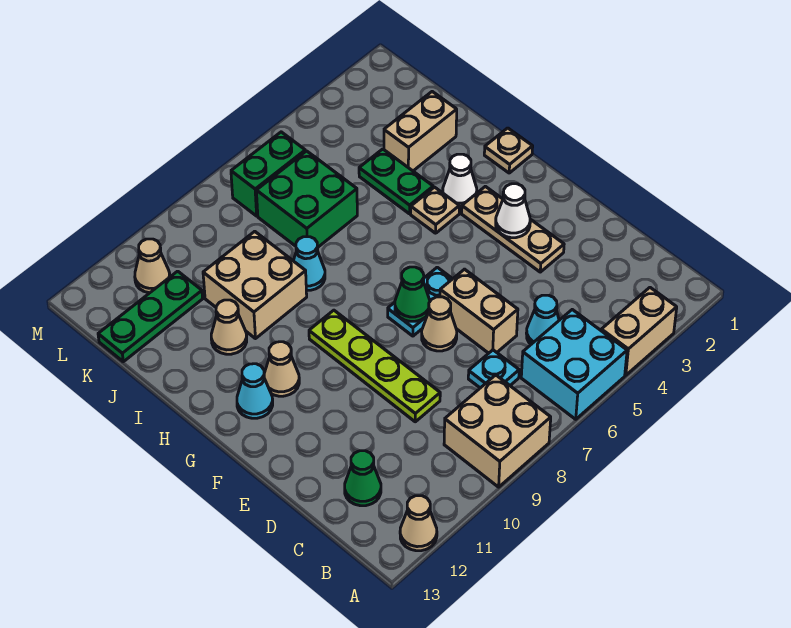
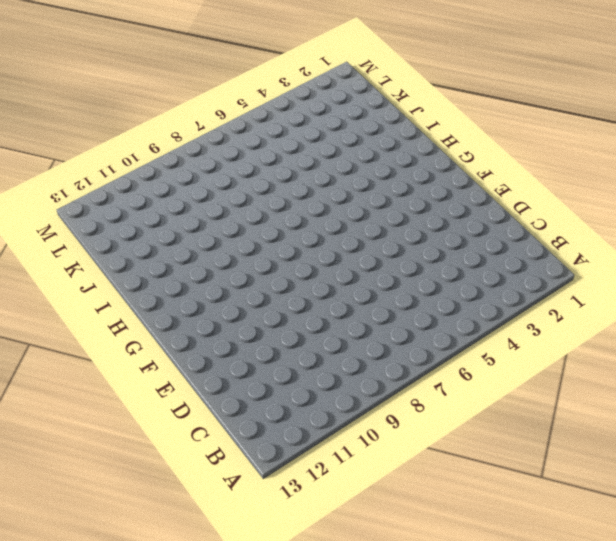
none -> tan brick A3:A4 level 1
none -> cyan brick A5:B6 level 1
none -> tan brick A8:B9 level 1

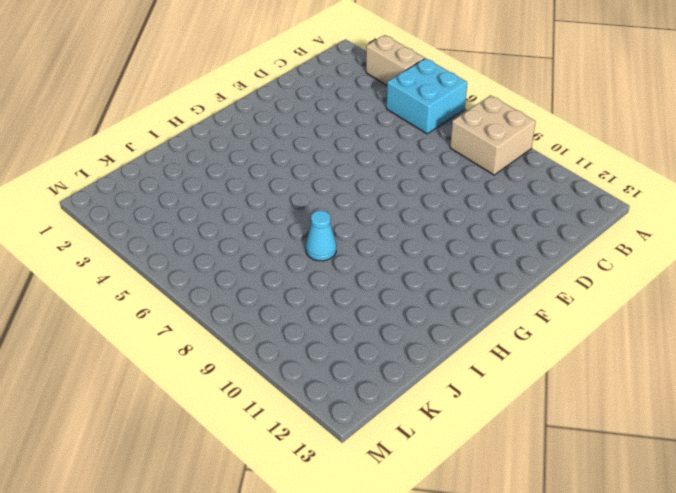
none -> tan cone A12 level 1
none -> cyan cone C5 level 1
none -> cyan plate C7 level 1

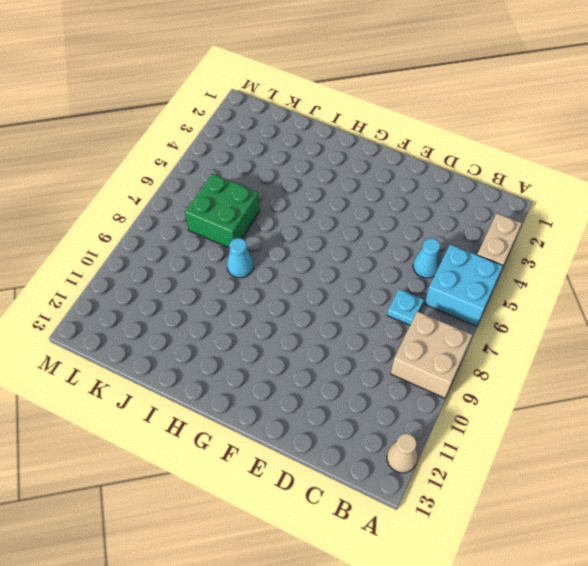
none -> green cone C12 level 1
none -> tan brick D6:E6 level 1
none -> lime plate D9:G9 level 1

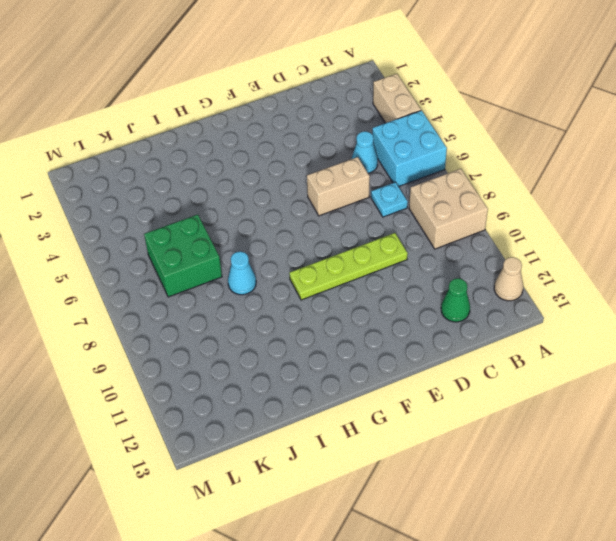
none -> tan plate E3:G3 level 1
none -> tan cone E7 level 1
none -> cyan plate F6:F7 level 1

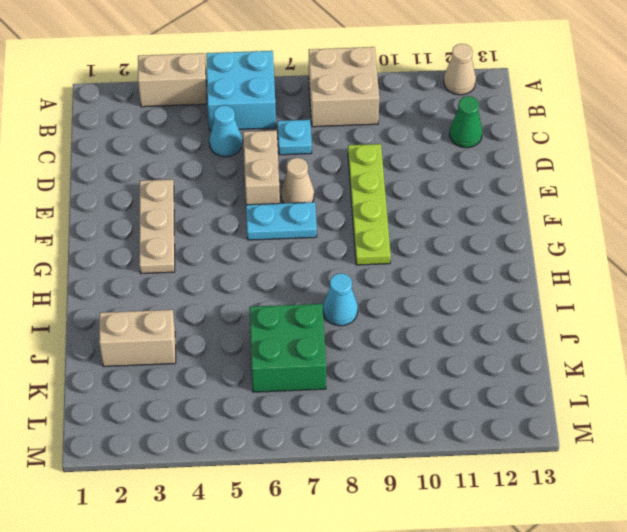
none -> tan cone G11 level 1
none -> cyan cone G12 level 1
none -> tan plate H1 level 1

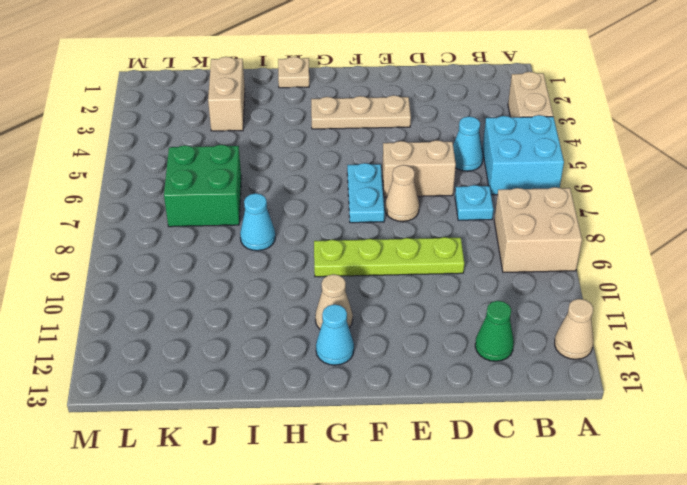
none -> white cone H3 level 1
none -> tan plate H4 level 1
none -> green plate I4:J4 level 1

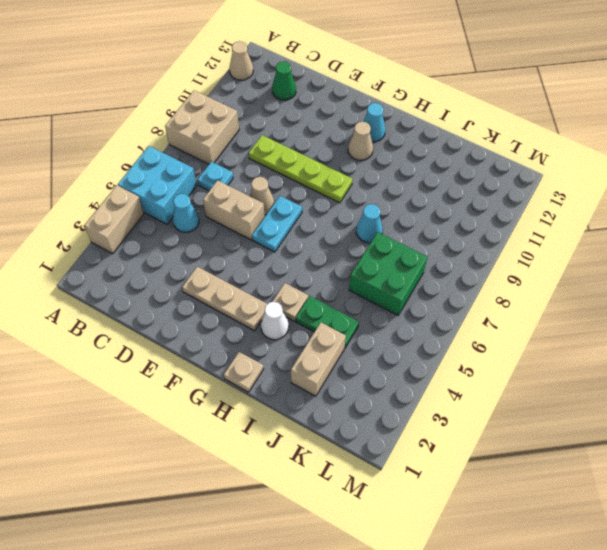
none -> tan brick I9:J10 level 1
none -> tan cone I11 level 1
none -> green plate K11:K13 level 1

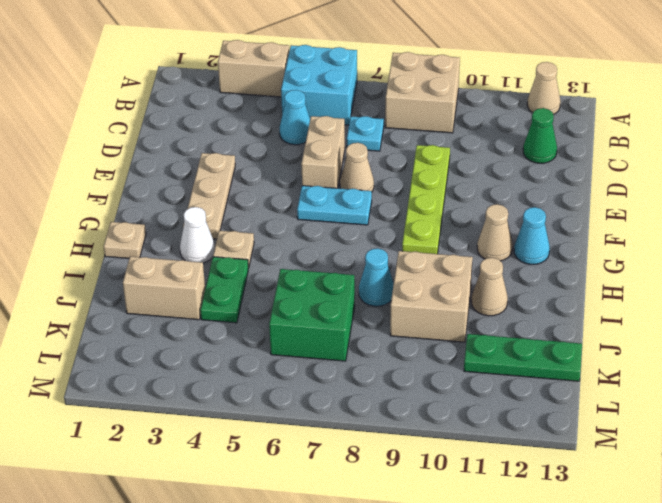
none -> green brick L6:L7 level 1
none -> tan cone L11 level 1
none -> white cone F3 level 2

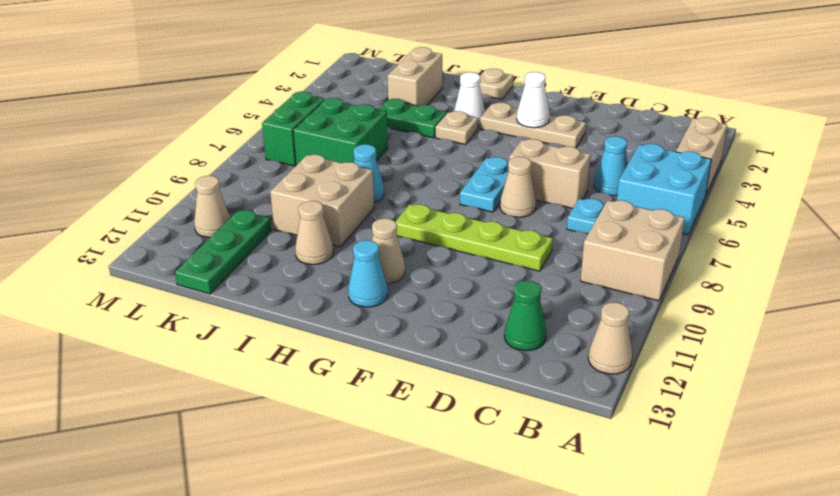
none -> green cone F7 level 2

